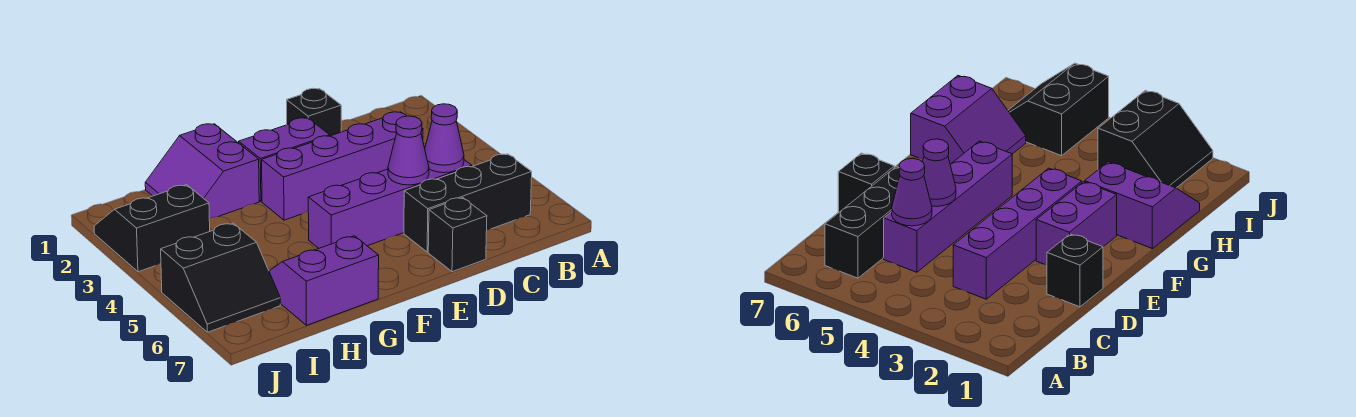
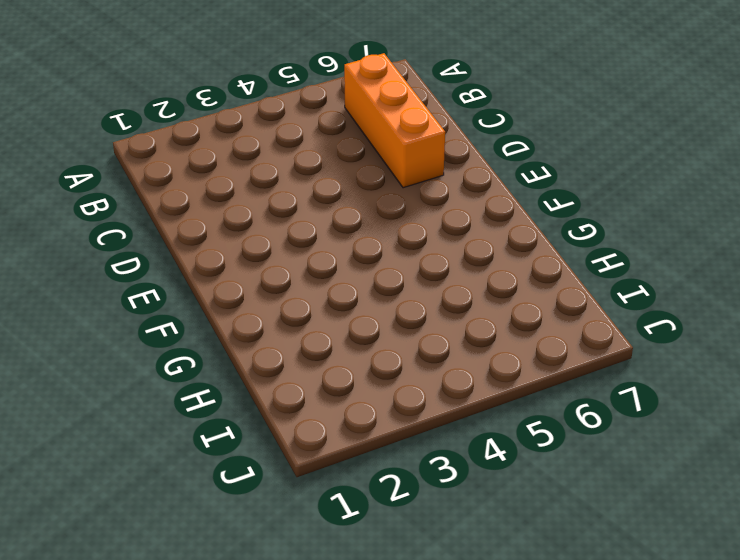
orange brick B6:D6 level 1 -> black brick B6:D6 level 1
none -> purple brick C3:F3 level 1
none -> purple brick C5:F5 level 1
none -> black brick D1 level 1

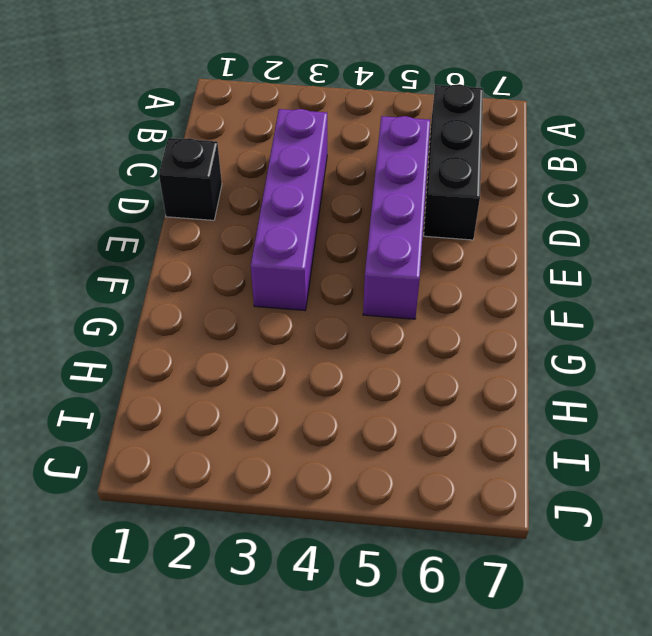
none -> black brick D7 level 1
none -> purple brick E2:F2 level 1
none -> purple slope G1:H2 level 1 top G

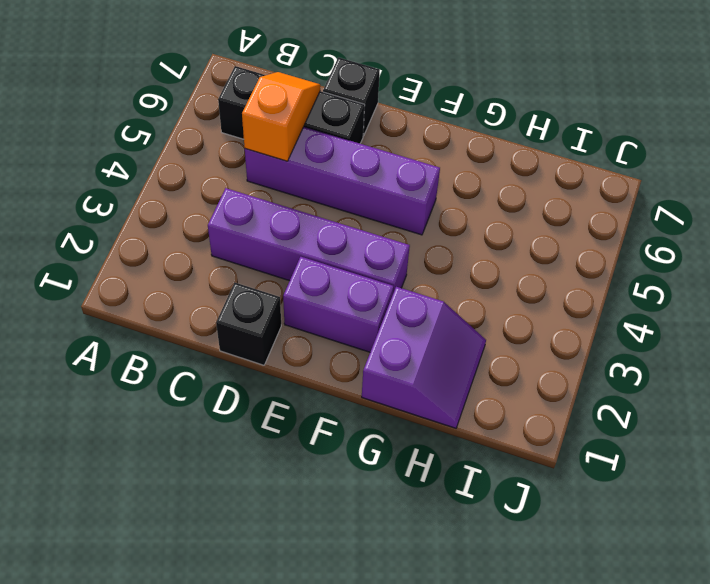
orange slope C5:C6 level 2 top 5 -> purple cone C5 level 2
none -> purple slope G6:H7 level 1 top 7
none -> black slope I2:J3 level 1 top 3
none -> black slope I5:J6 level 1 top 5

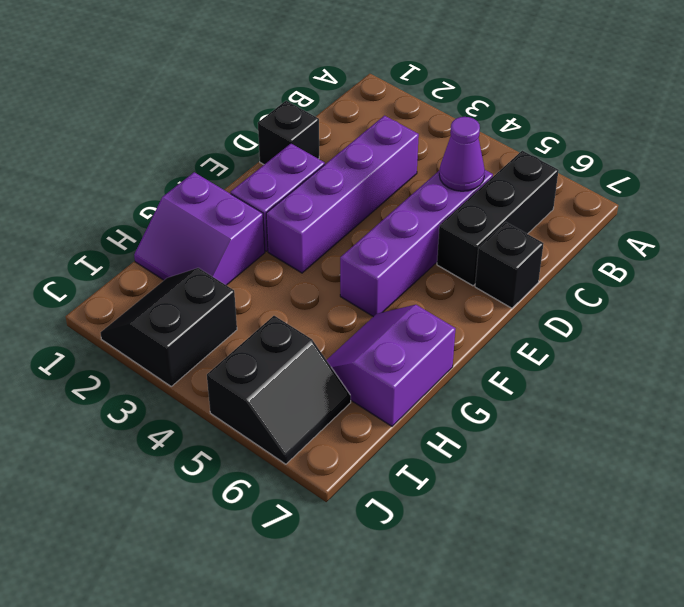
none -> purple cone D5 level 2

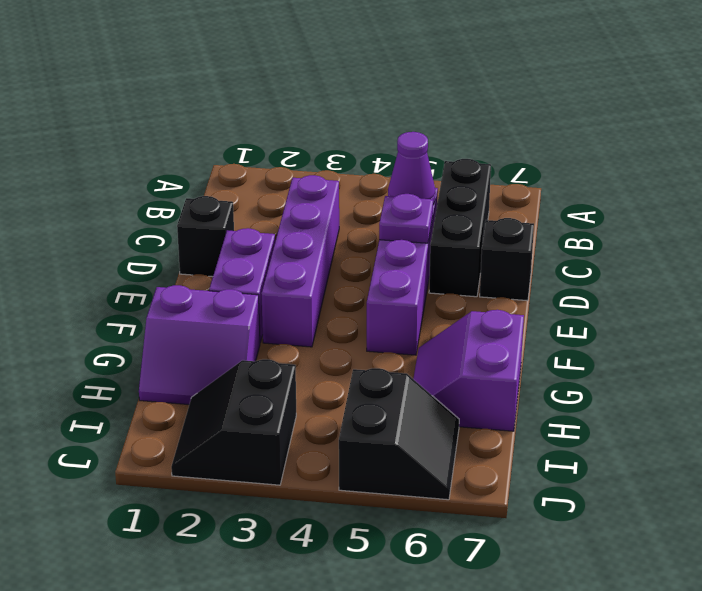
purple plate D5 level 2 -> purple cone D5 level 2

